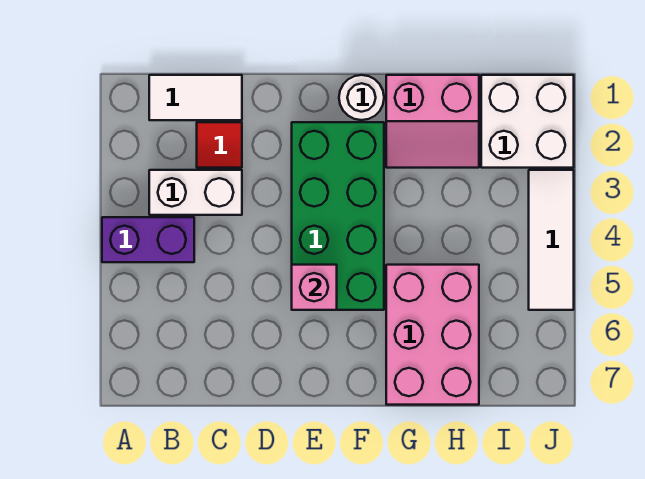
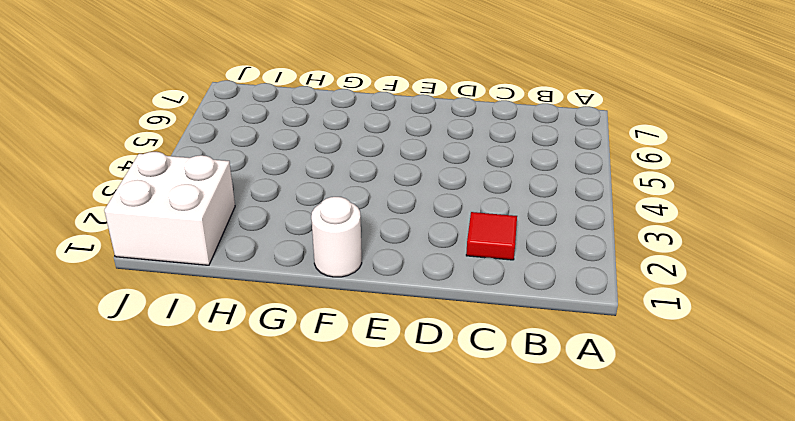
none -> purple brick A4:B4 level 1
none -> white tile B1:C1 level 1

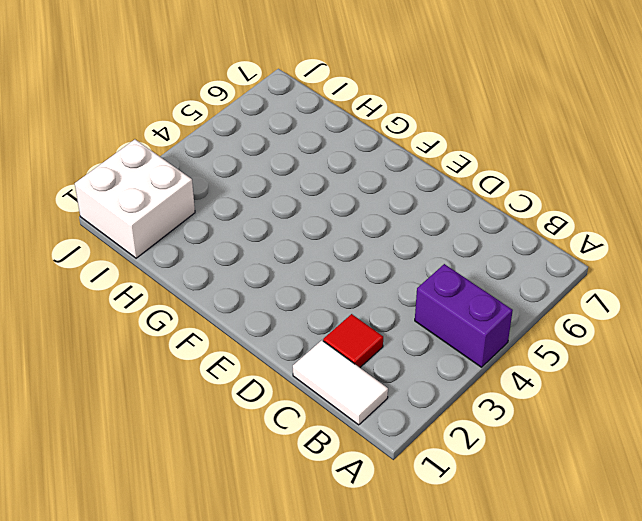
none -> white brick B3:C3 level 1
none -> green brick E2:F5 level 1

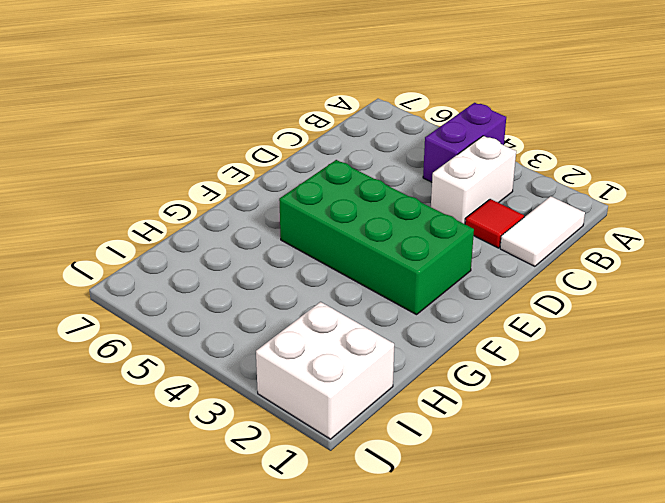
none -> white round brick F1 level 1
none -> pink slope G1:H2 level 1 top 1

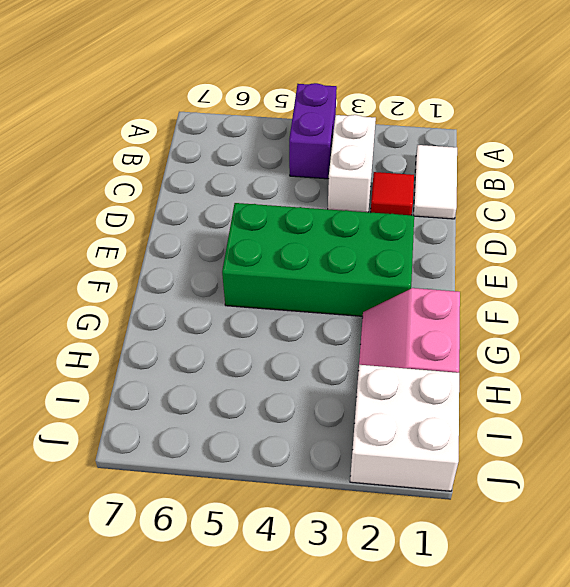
none -> white round brick F1 level 1
none -> pink brick G5:H7 level 1

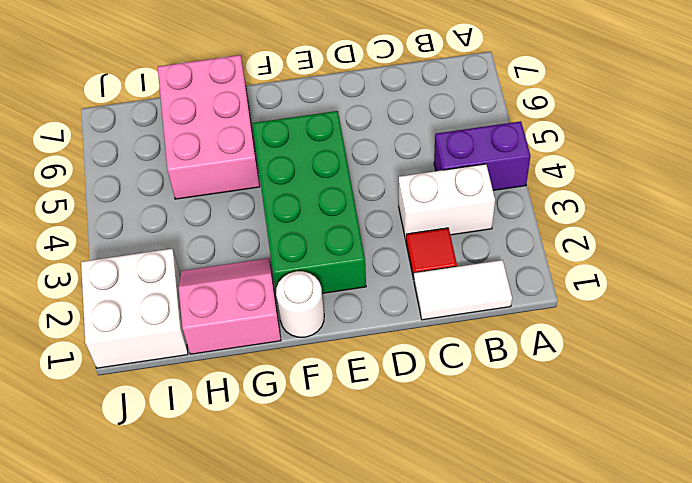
none -> white tile J3:J5 level 1
none -> pink brick E5 level 2

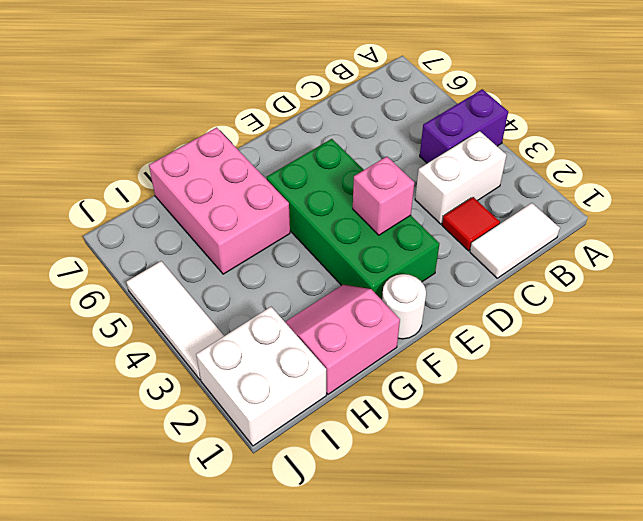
pink brick E3 level 2 -> pink brick E5 level 2

